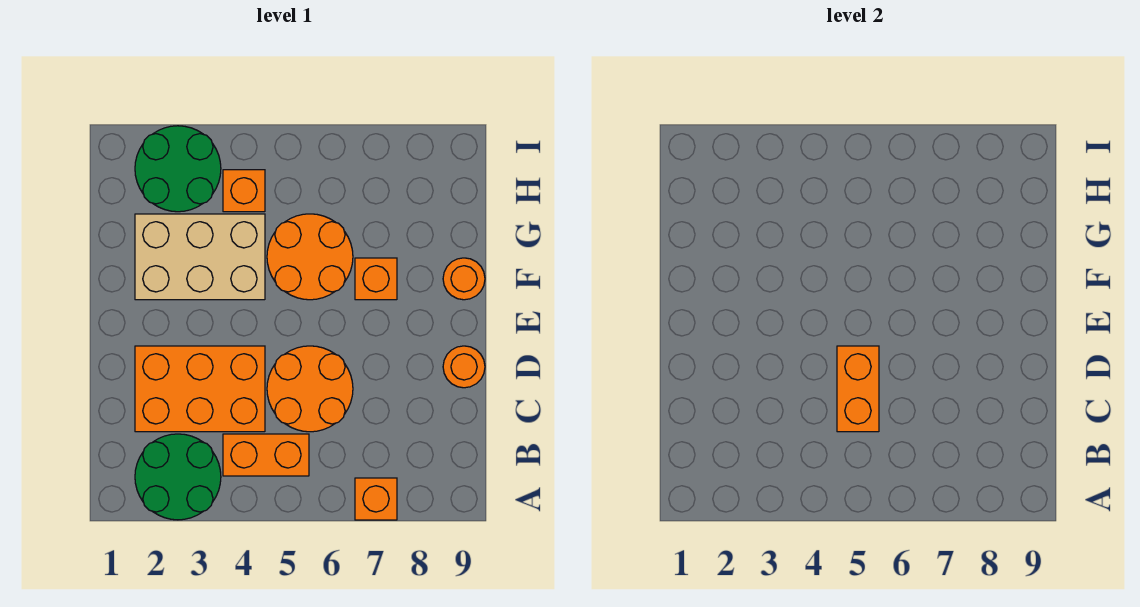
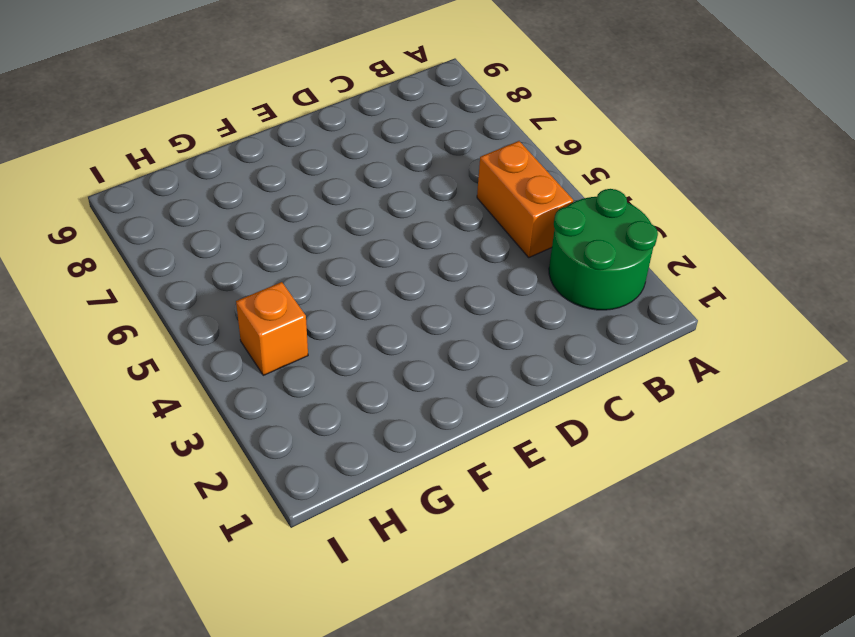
none -> orange brick A7 level 1
none -> orange brick C2:D4 level 1
none -> orange round brick C5:D6 level 1

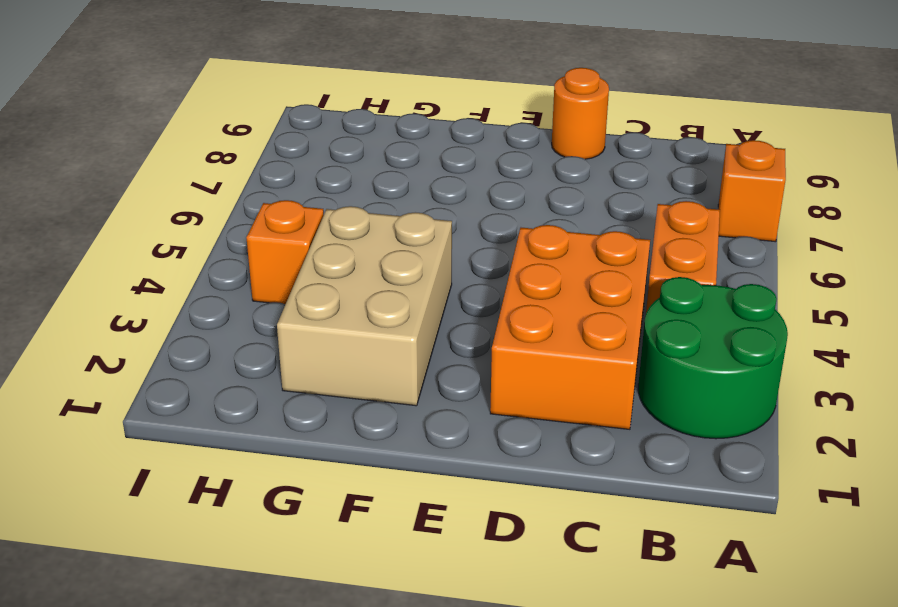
none -> orange round brick C5:D6 level 1
none -> orange round brick F5:G6 level 1
none -> orange brick F7 level 1

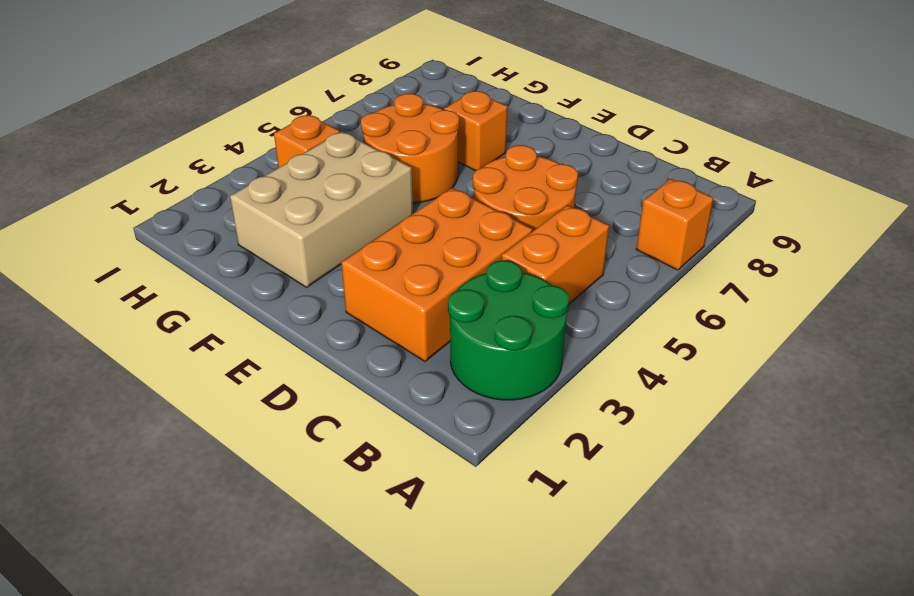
none -> orange round brick D9 level 1
none -> orange round brick F9 level 1
none -> green round brick H2:I3 level 1

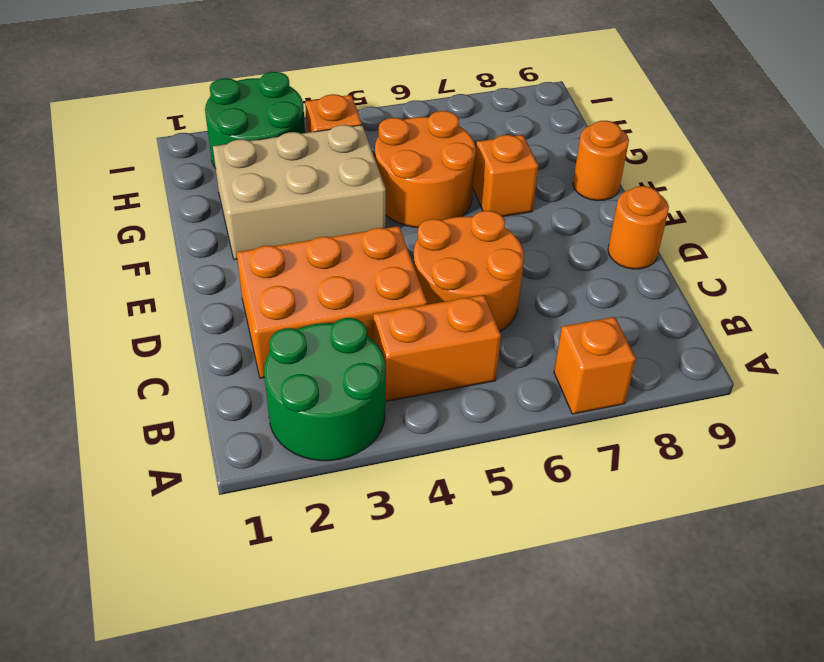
none -> orange brick C5:D5 level 2

